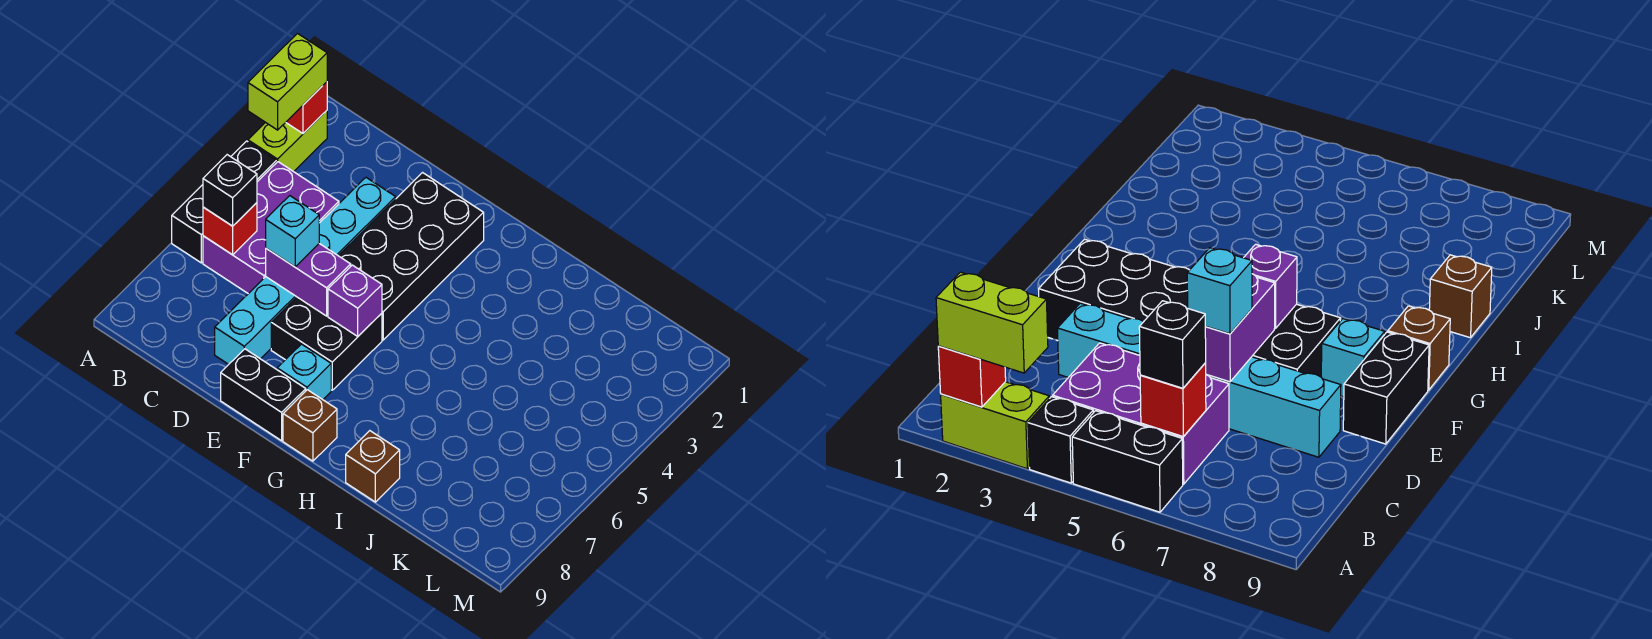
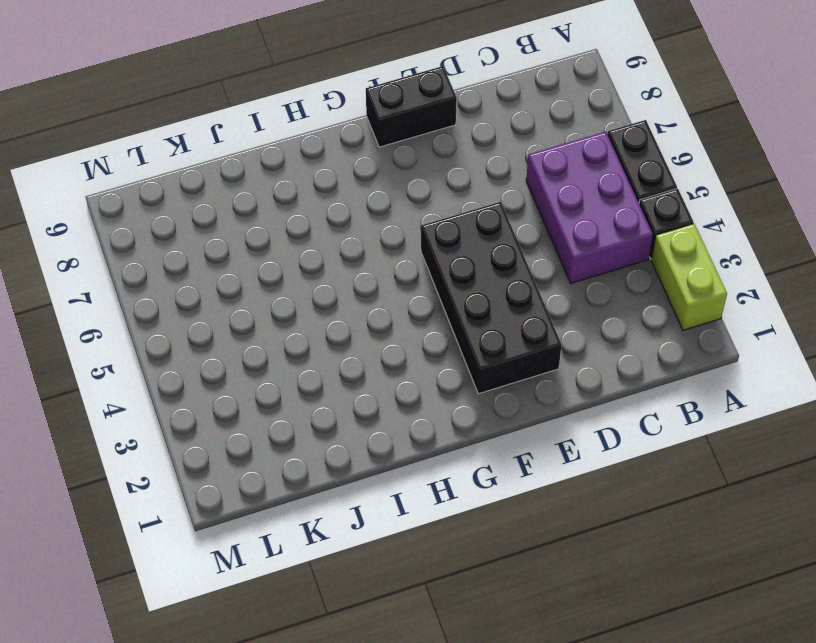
none -> cyan brick D3:D8 level 1
none -> black brick E6:F7 level 1
none -> cyan brick F8 level 1

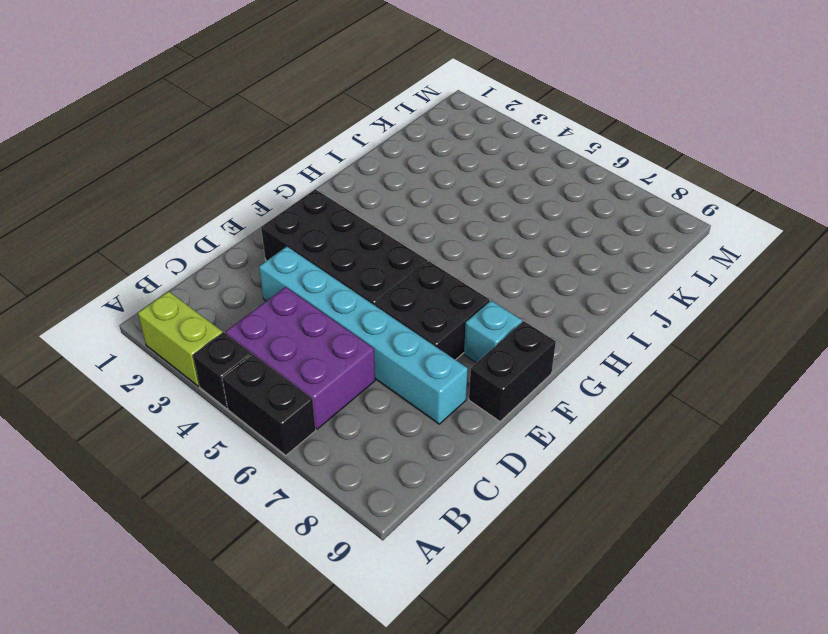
none -> brown brick G9 level 1
none -> brown brick I9 level 1
none -> red brick A2 level 2

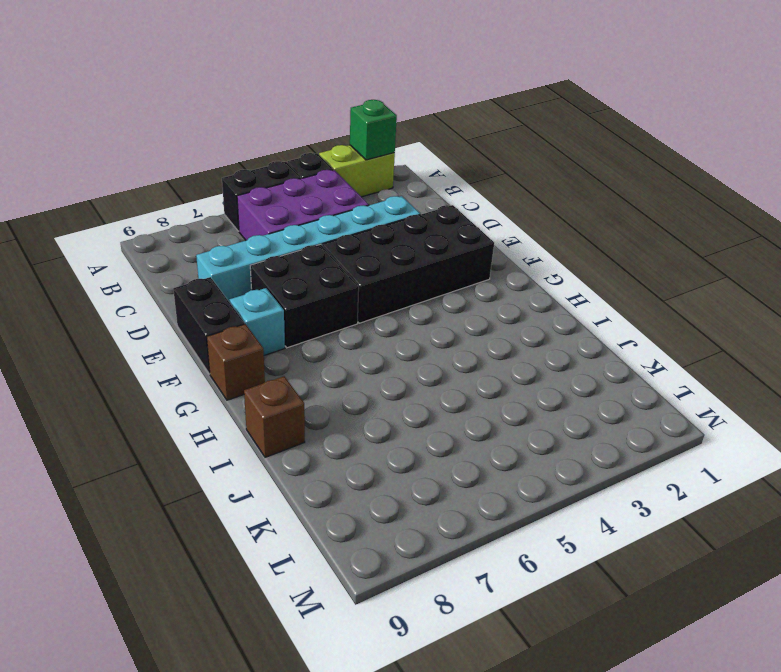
green brick A2 level 2 -> red brick A2 level 2
none -> red brick B6 level 2
none -> purple brick D6:E6 level 2
none -> purple brick F6 level 2

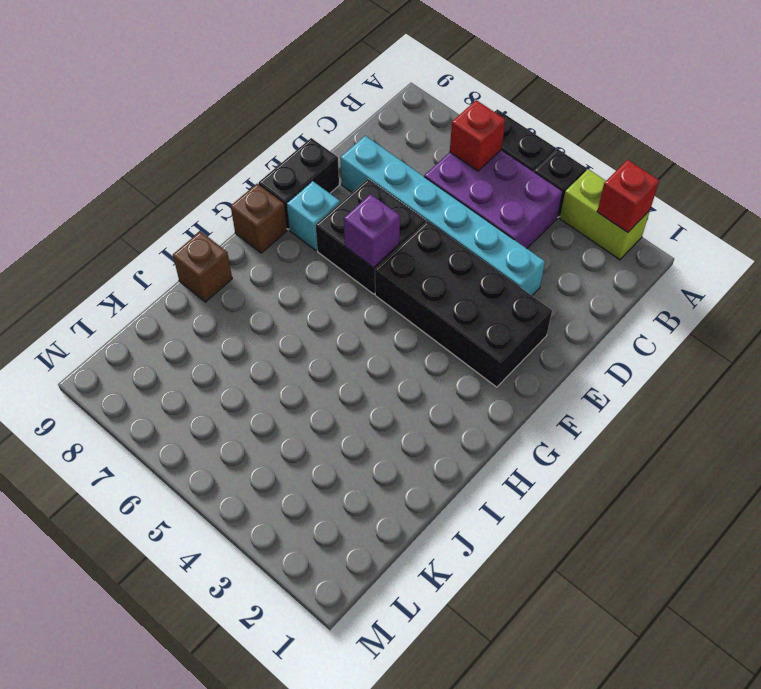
none -> purple brick D6:E6 level 2
none -> lime brick A2:A3 level 3
none -> black brick B6 level 3

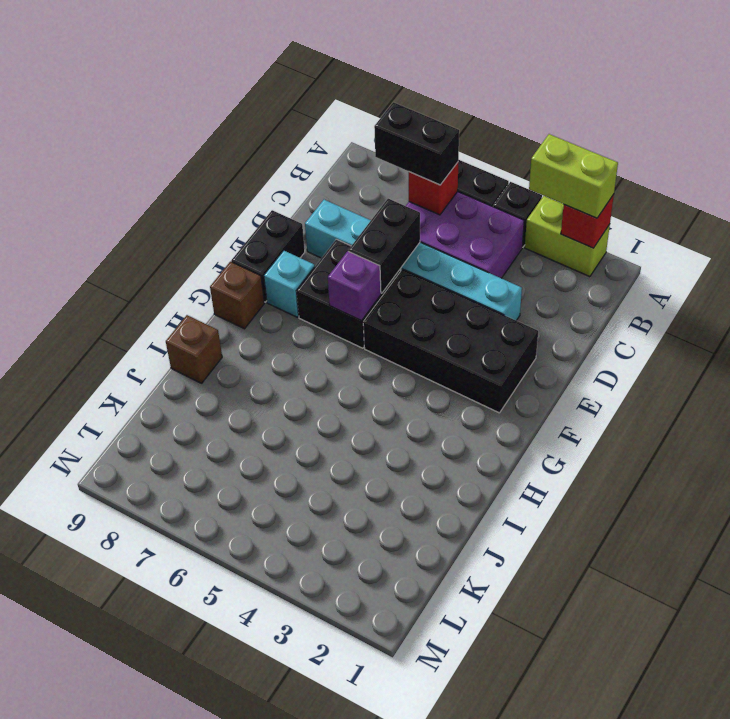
black brick B6:B7 level 3 -> black brick B6 level 3
black brick D6:E6 level 2 -> purple brick D6:E6 level 2
none -> cyan brick D6 level 3

